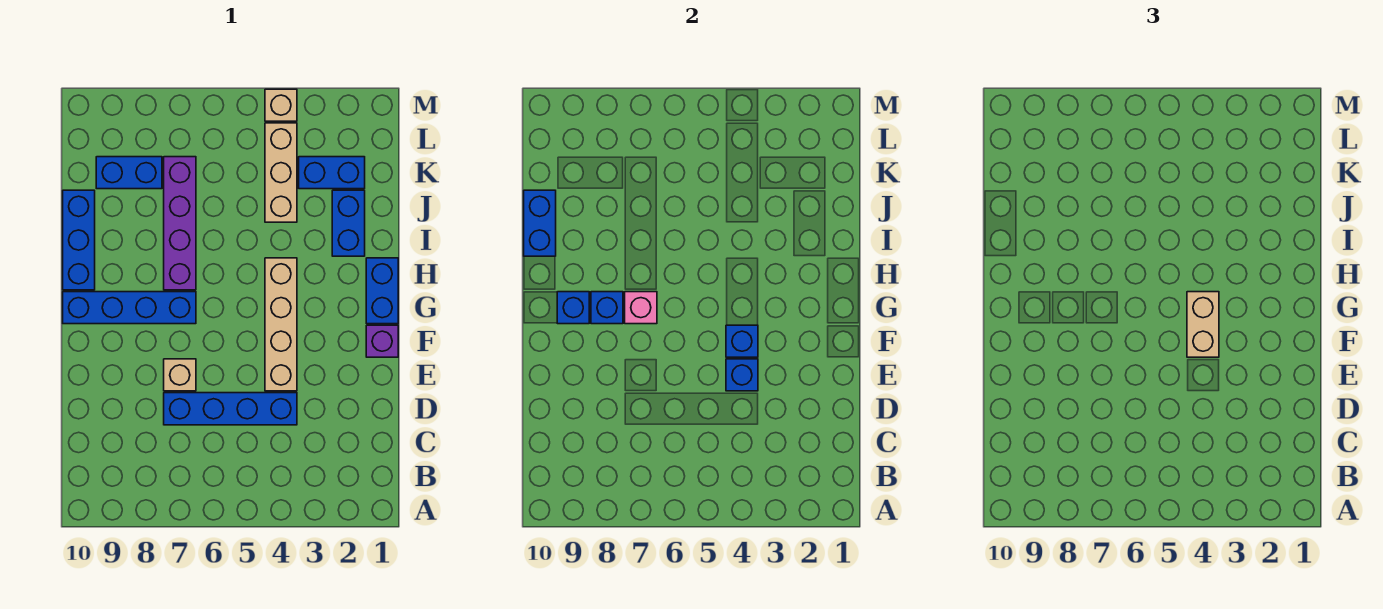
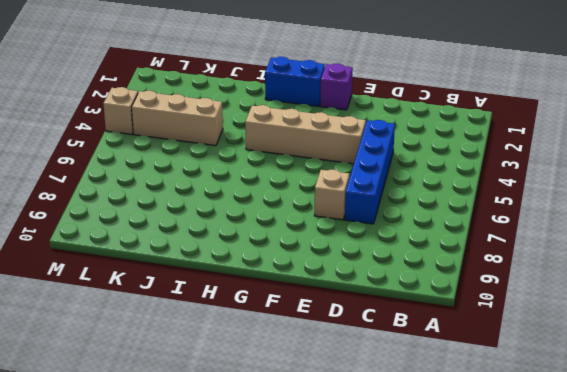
none -> blue brick G7:G10 level 1
none -> purple brick H7:K7 level 1
none -> blue brick H10:J10 level 1

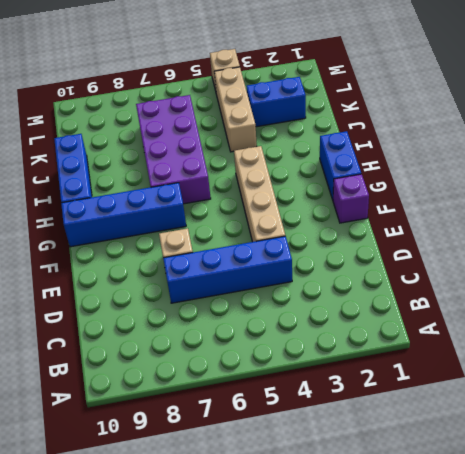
purple brick H6:K7 level 1 -> purple brick H7:K7 level 1
none -> blue brick I2:J2 level 1
none -> blue brick K8:K9 level 1
none -> blue brick E4 level 2

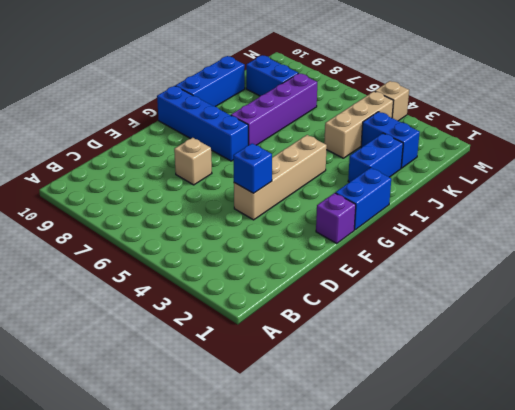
none -> blue brick D4:D7 level 1
none -> blue brick F4 level 2
none -> pink brick G7 level 2

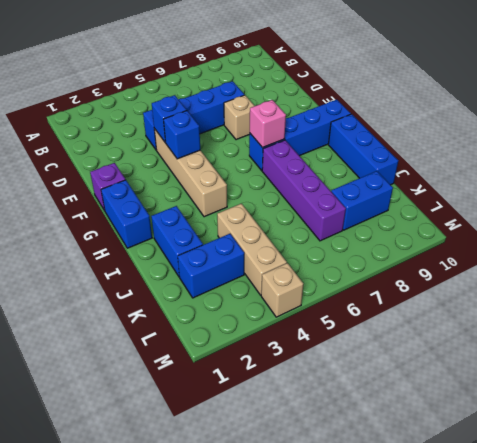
none -> blue brick G8 level 2
none -> blue brick G9 level 2
none -> blue brick I10:J10 level 2

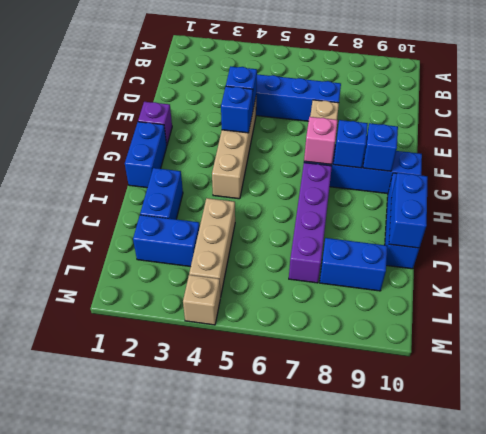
none -> tan brick F4:G4 level 3

